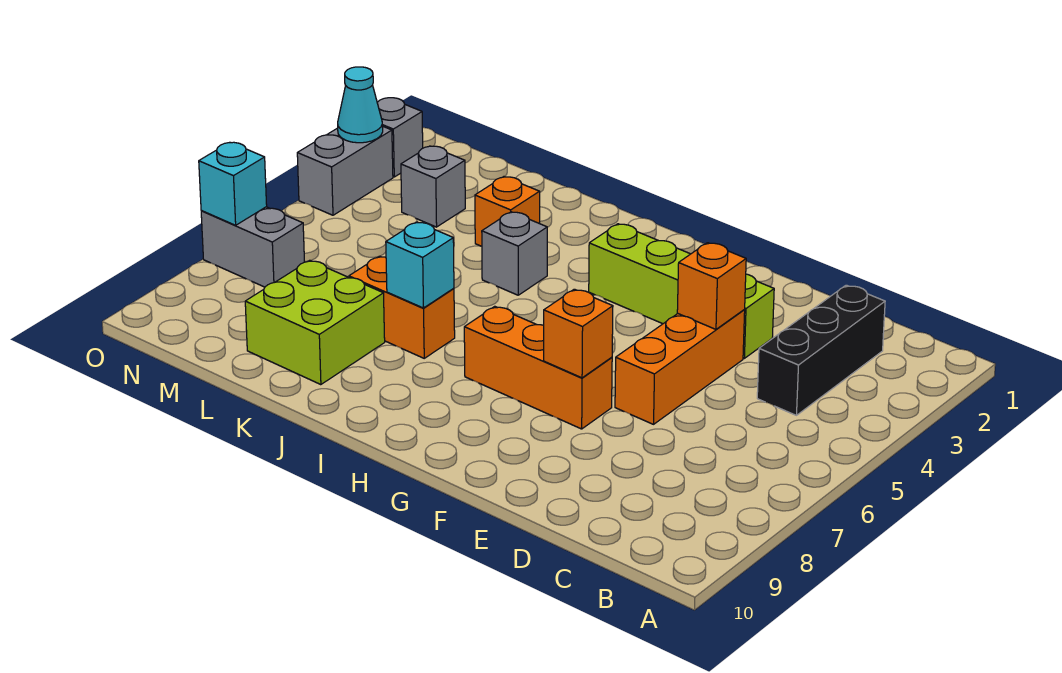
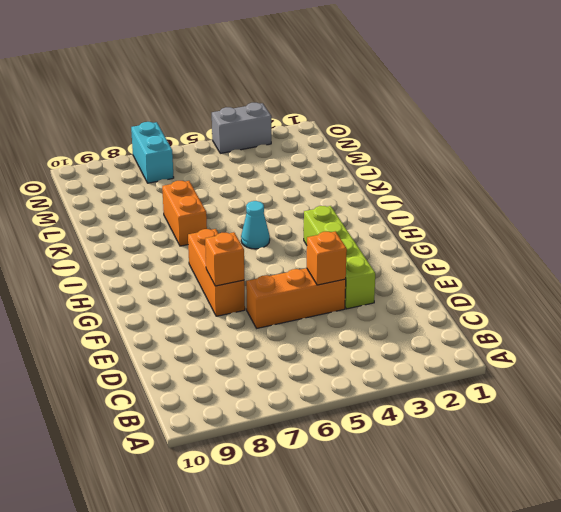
cyan cone I5 level 1 -> cyan cone O3 level 2
cyan brick N7:O7 level 1 -> grey brick N7:O7 level 1
none -> black brick C2:C4 level 1
none -> grey brick J4 level 1
none -> orange brick K3 level 1

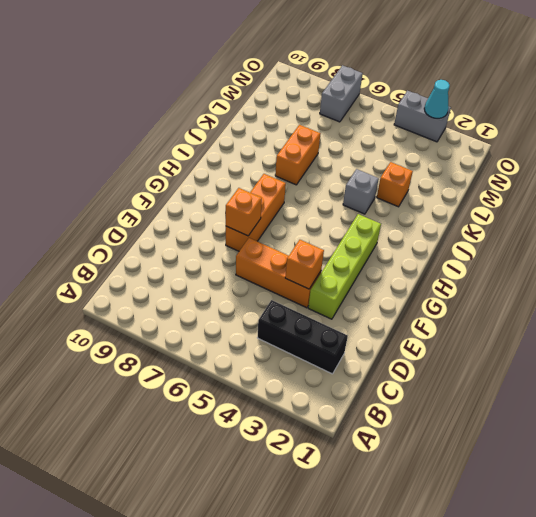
none -> lime brick K8:L9 level 1
none -> grey brick M3 level 1
none -> grey brick O2 level 1

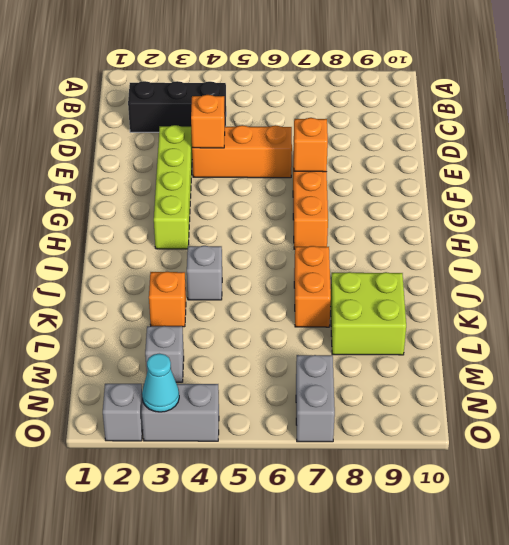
none -> cyan brick J7 level 2
none -> cyan brick O7 level 2

